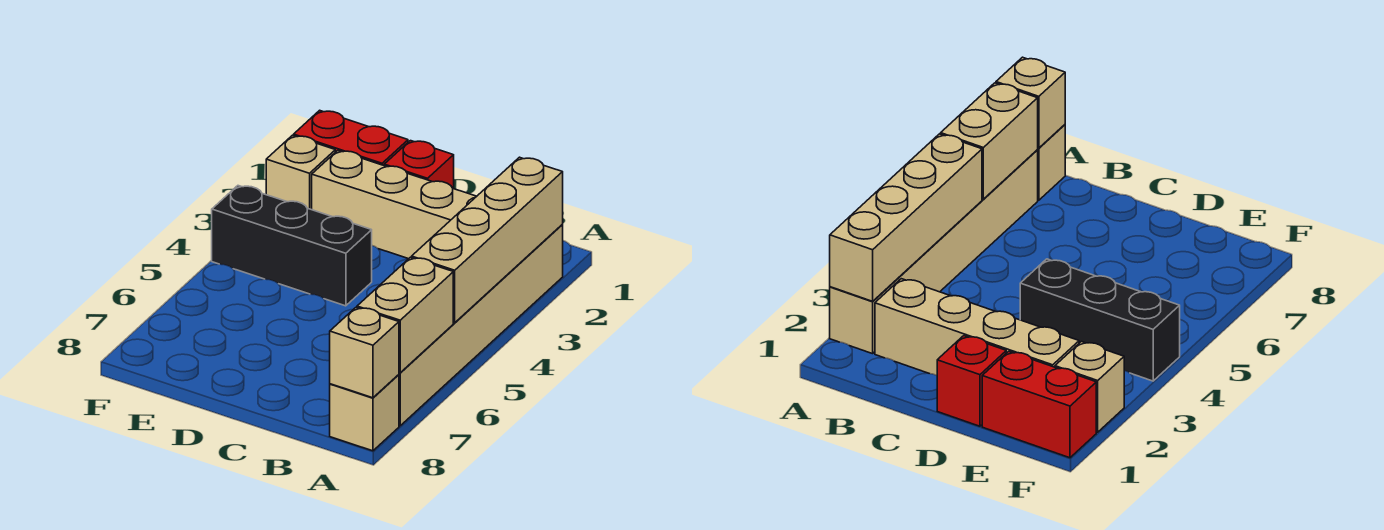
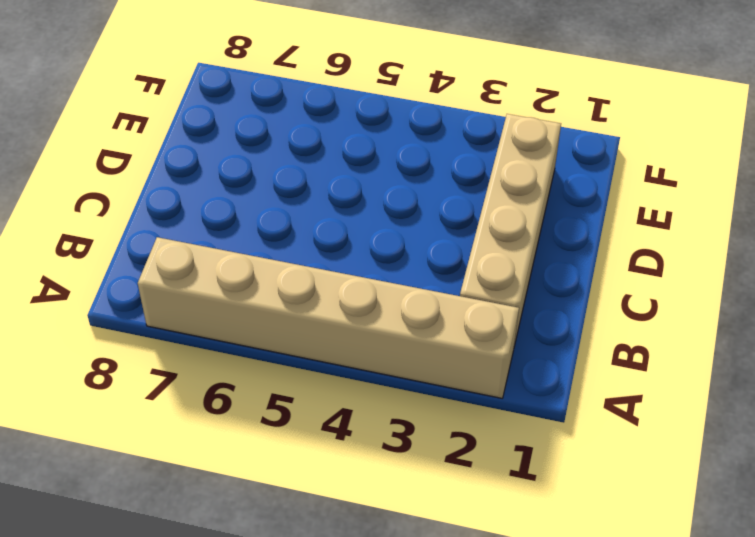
none -> tan brick A8 level 1
none -> red brick D1 level 1

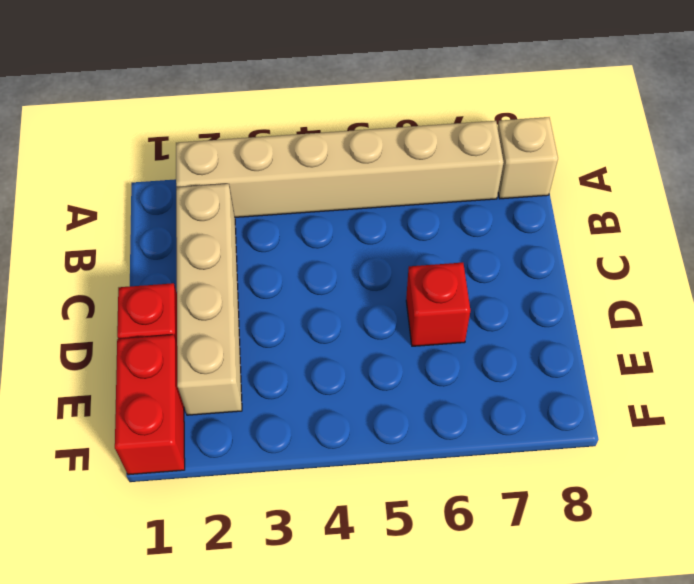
red brick D6 level 1 -> none
none -> black brick D4:F4 level 1
none -> tan brick F2 level 1

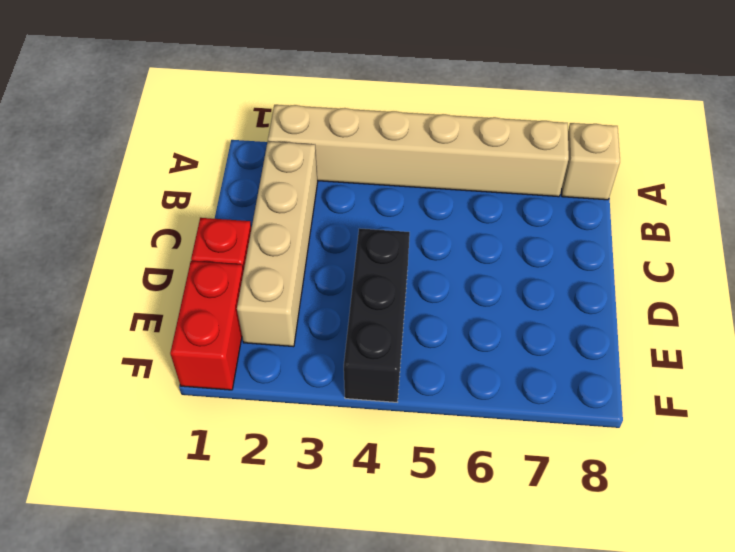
none -> tan brick F2 level 1
none -> tan brick A2:A5 level 2

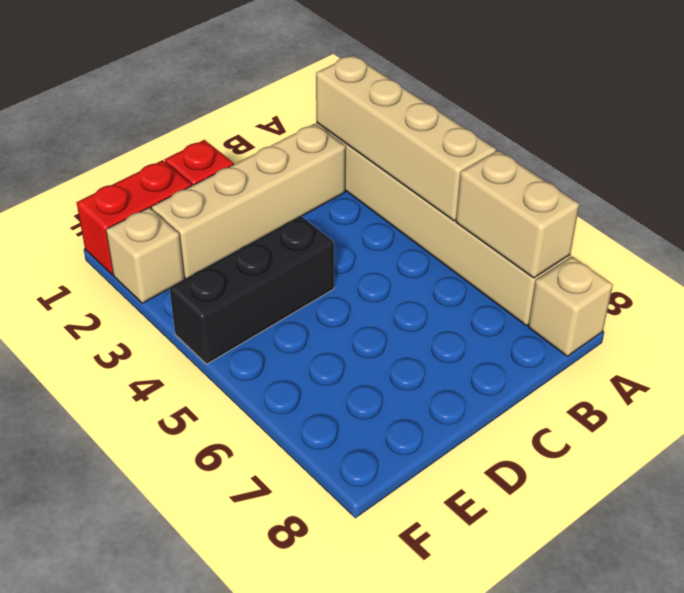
none -> tan brick A8 level 2

